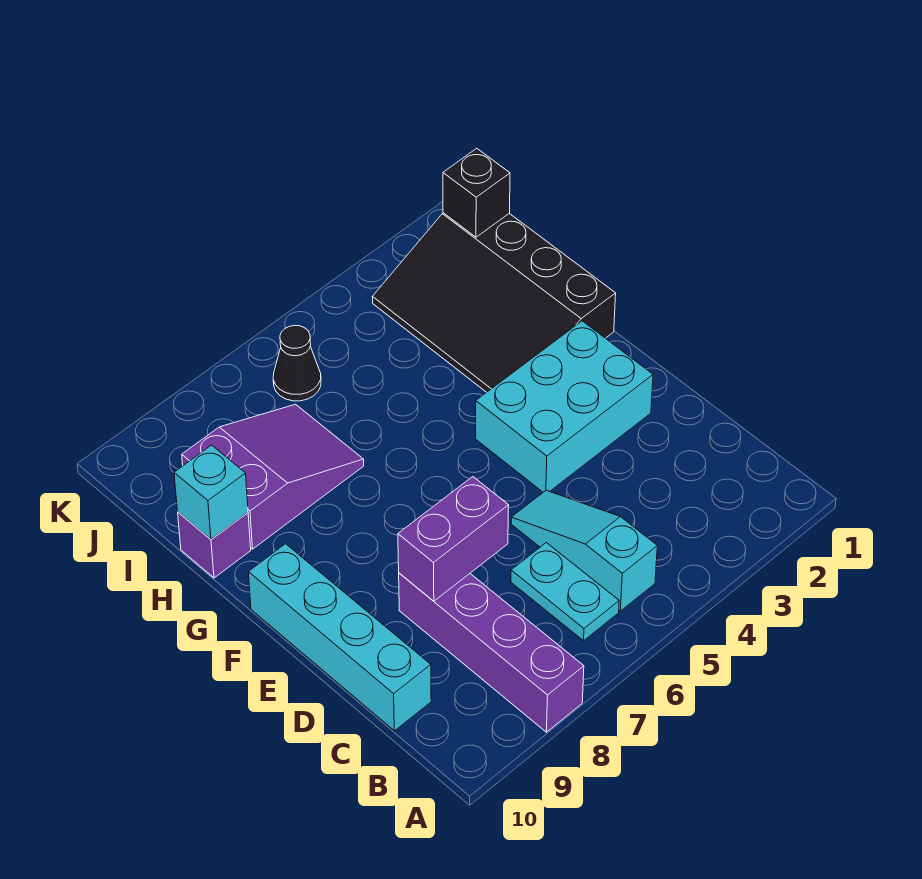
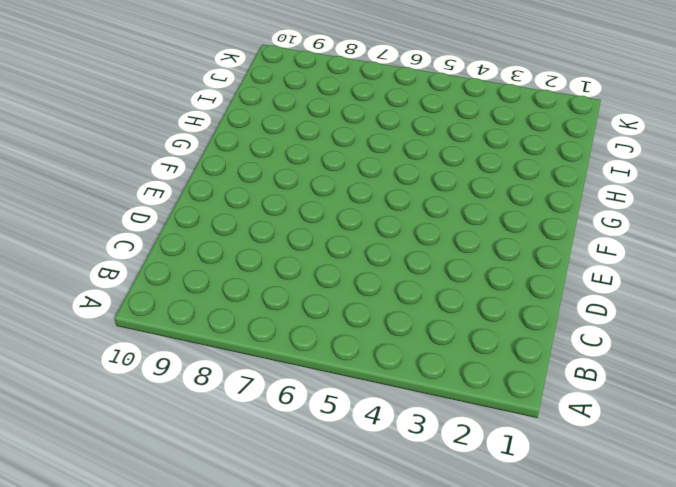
none -> purple brick A8:D8 level 1
none -> cyan slope B5:D5 level 1 top B
none -> cyan plate B6:C6 level 1

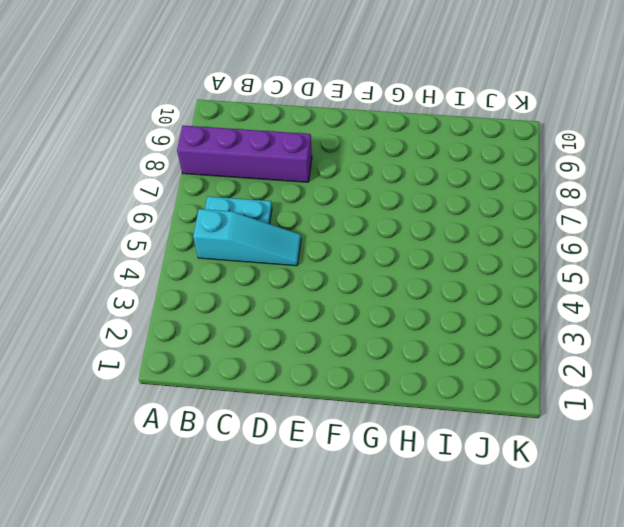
none -> cyan brick C10:F10 level 1
none -> cyan brick E2:F4 level 1
none -> black slope G1:J3 level 1 top 1

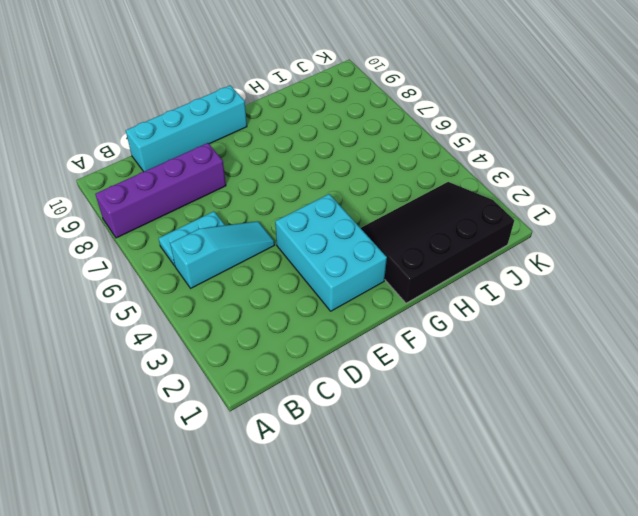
none -> purple slope H7:I9 level 1 top 9
none -> purple brick H10 level 1
none -> black cone J6 level 1

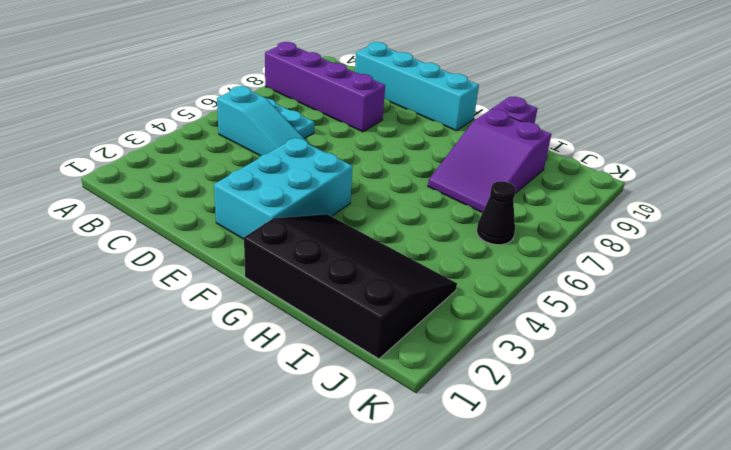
none -> purple brick D7:D8 level 2
none -> cyan brick H10 level 2
none -> black brick J1 level 2

